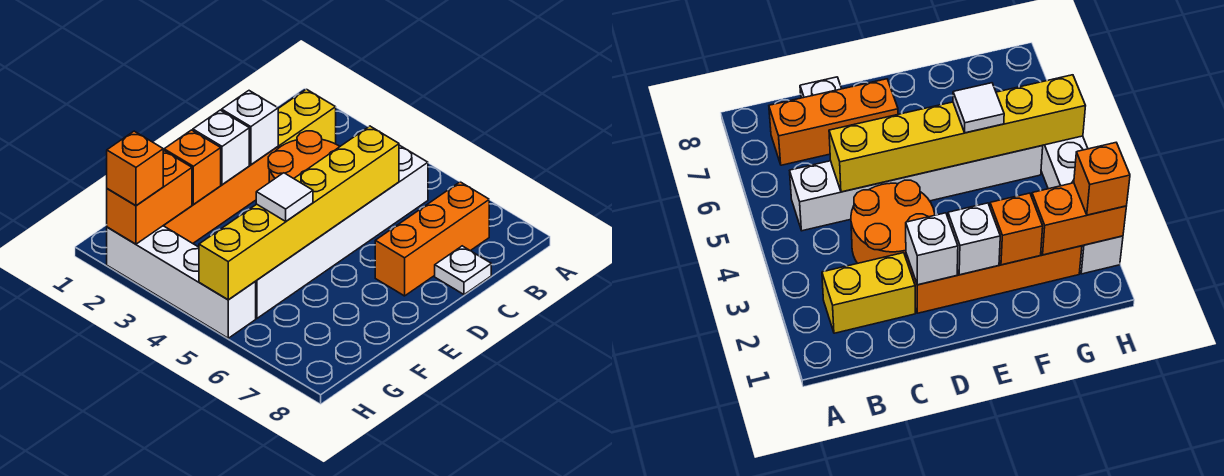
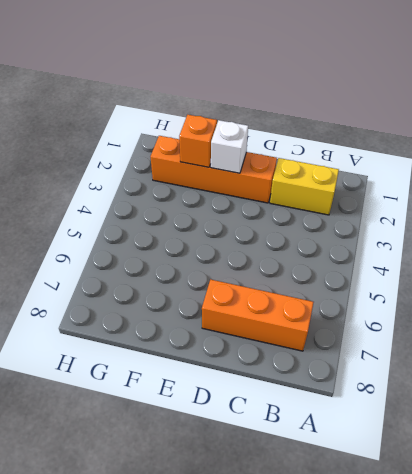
none -> white brick B5:G5 level 1
none -> orange round brick C3:D4 level 1
none -> white plate C8 level 1

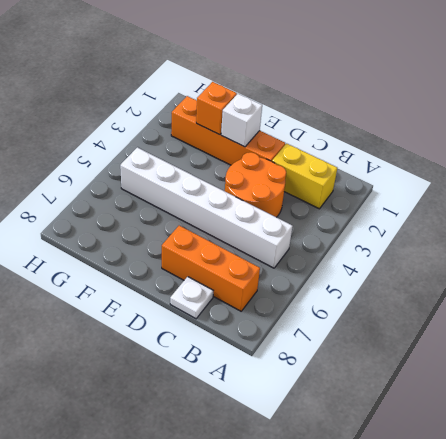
none -> white brick H2:H5 level 1
none -> yellow brick C5:H5 level 2
none -> white brick D2 level 2

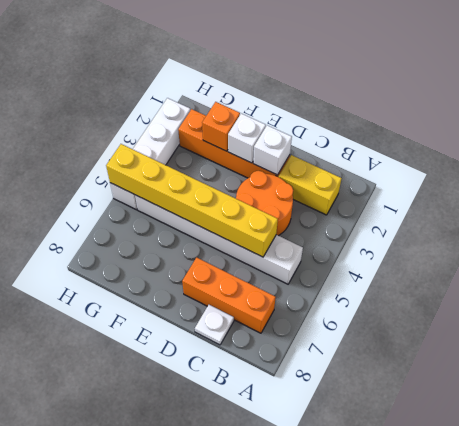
none -> orange brick G2:H2 level 2
none -> white tile F5 level 3
none -> orange brick H2 level 3

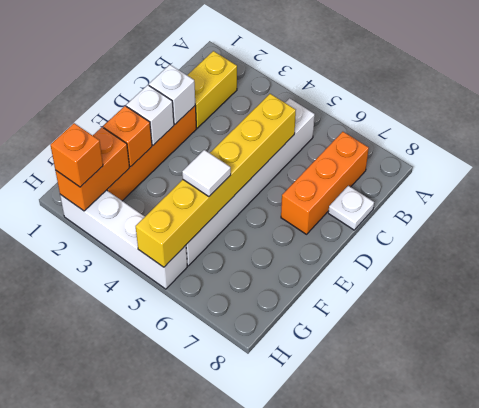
none -> orange round brick C3:D4 level 1

